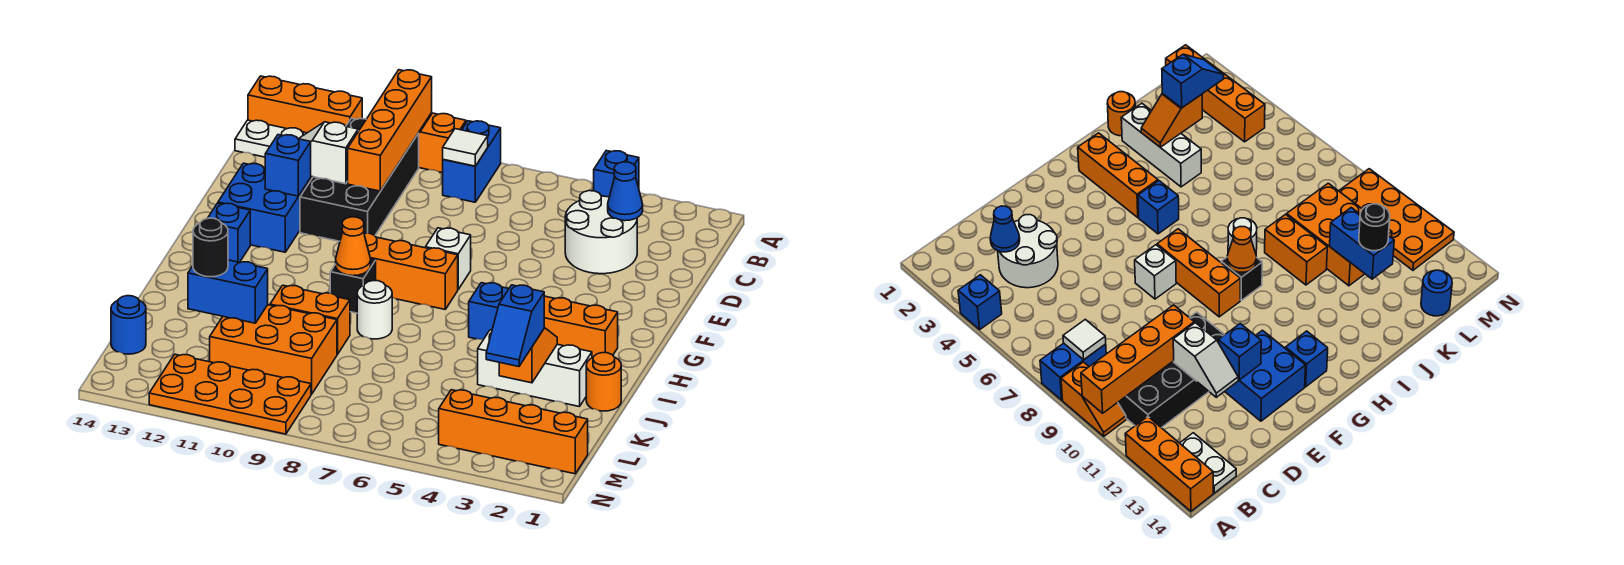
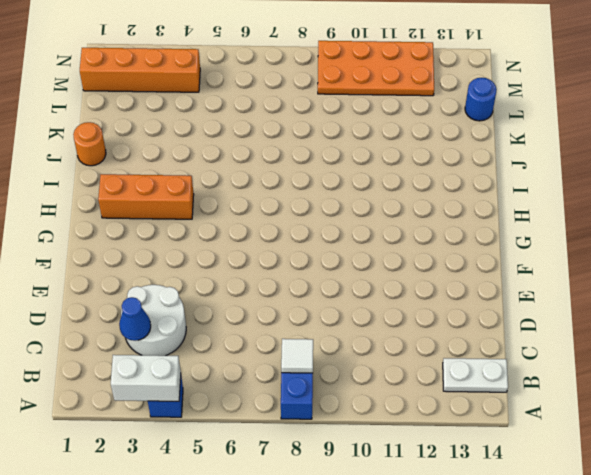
white brick A3:A4 level 2 -> none
none -> orange slope A9:A10 level 1 top 9
none -> orange brick A12:A14 level 1
none -> black brick B10:E11 level 1
none -> blue brick E12:F13 level 1

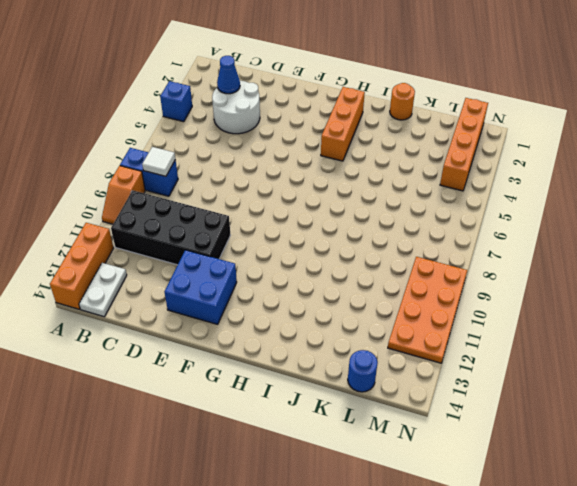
none -> white brick F7 level 1
none -> orange brick G7:G9 level 1
none -> blue brick G13 level 1
none -> blue brick H5 level 1

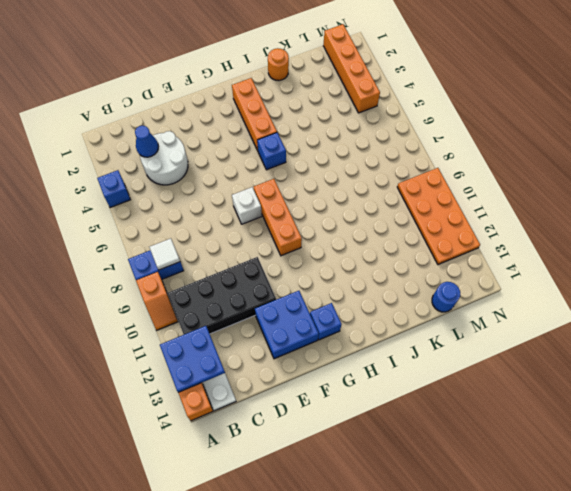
blue plate A12:B13 level 2 -> none
none -> black brick H9 level 1
none -> white round brick I8 level 1
none -> white brick J2:J4 level 1
none -> orange brick J9:J10 level 1

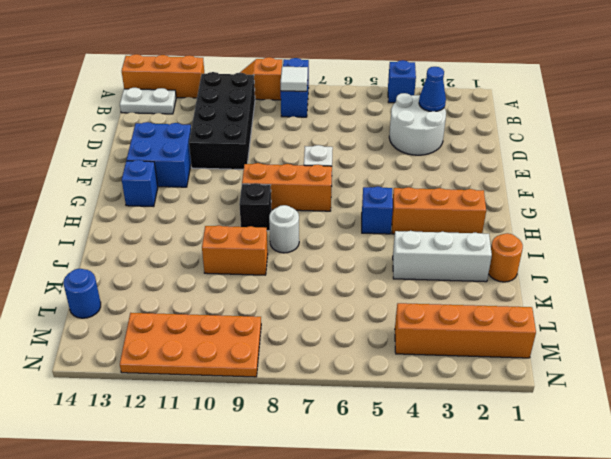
none -> orange brick K9:L11 level 1
none -> orange brick A10:D10 level 2
none -> white slope D11:D12 level 2 top 11
none -> blue brick E12 level 2

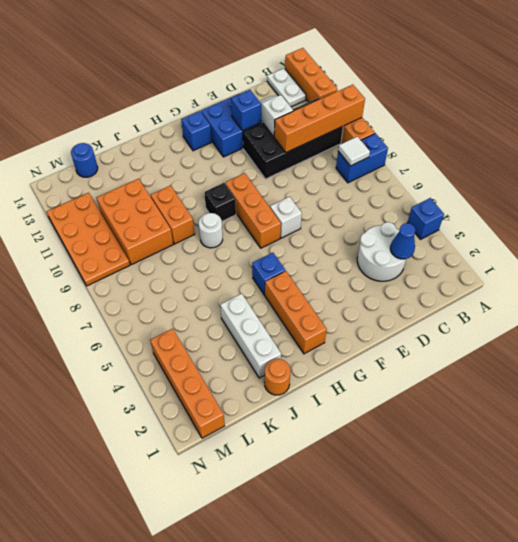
none -> orange cone H9 level 2
none -> orange slope J3:K3 level 2 top K
none -> blue brick K11:K12 level 2
none -> blue slope K3:L3 level 3 top K

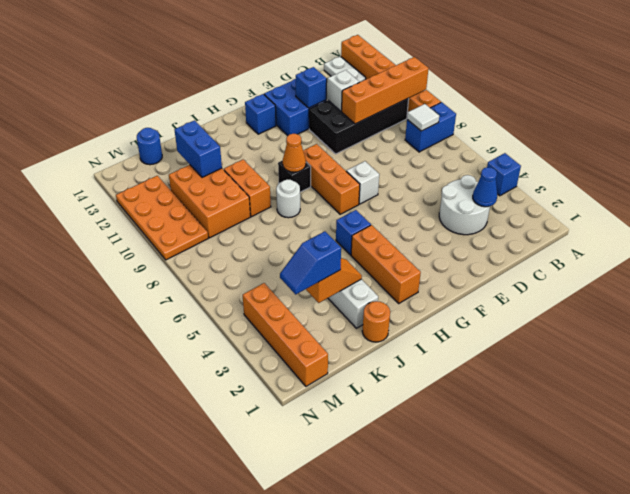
none -> black round brick K12 level 3

